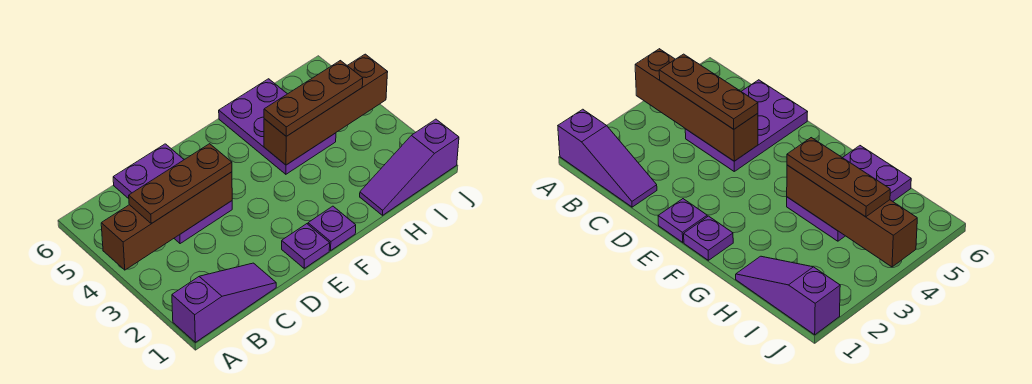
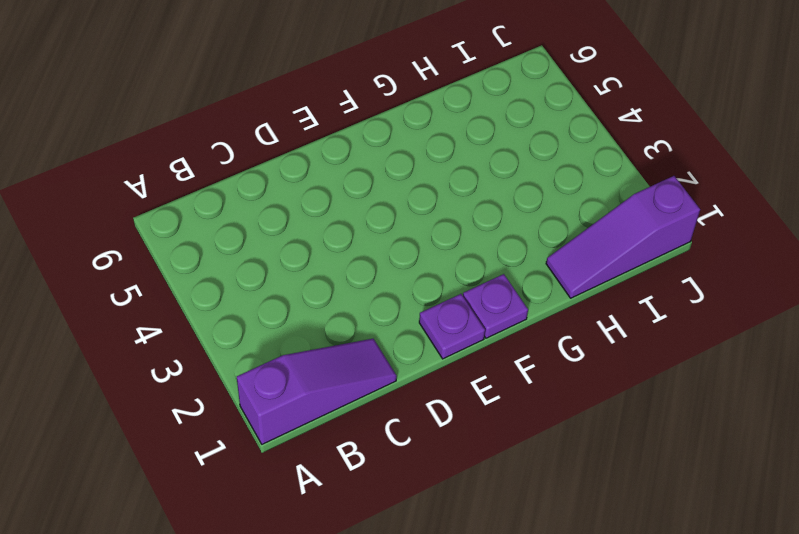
none -> purple plate C4:D6 level 1
none -> purple plate G4:H6 level 1

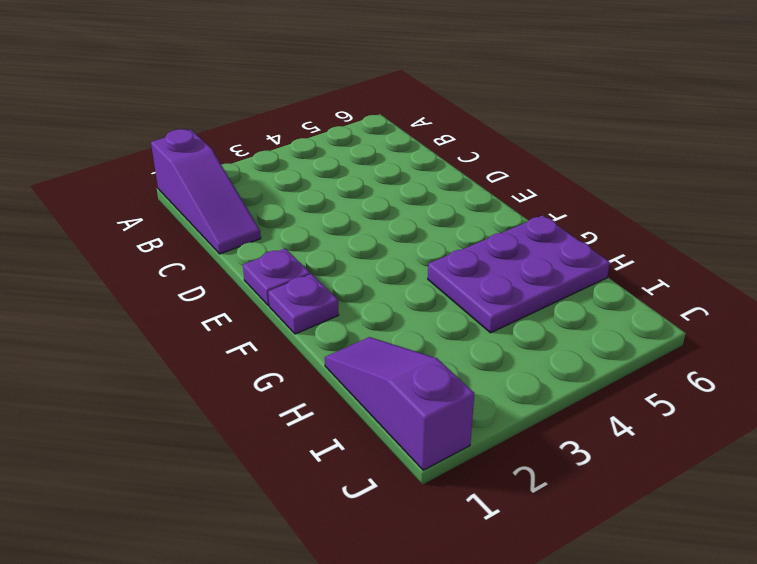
none -> purple plate C4:D6 level 1
none -> brown brick A4:D4 level 2

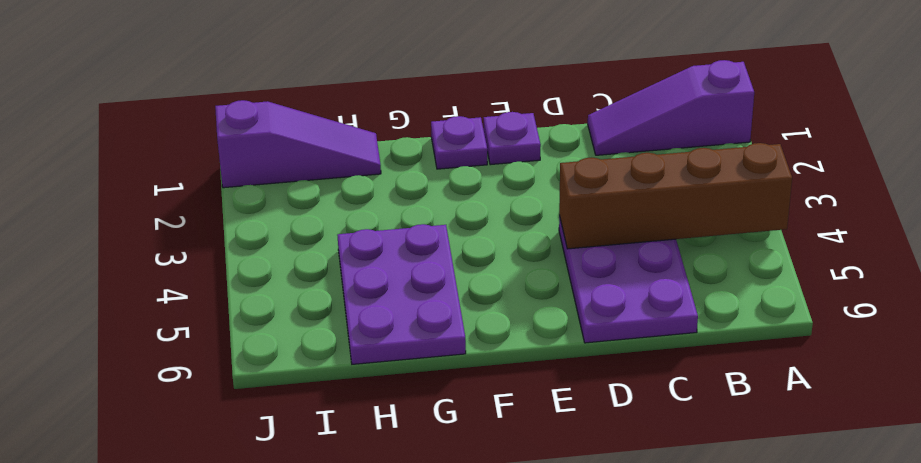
none -> brown brick G4:J4 level 2
none -> brown plate B4:D4 level 3

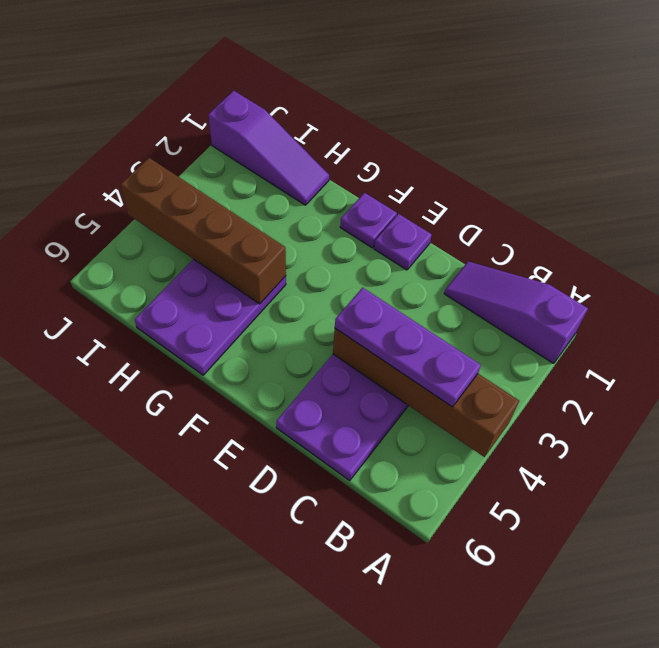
purple plate B4:D4 level 3 -> brown plate B4:D4 level 3
none -> brown plate G4:I4 level 3

